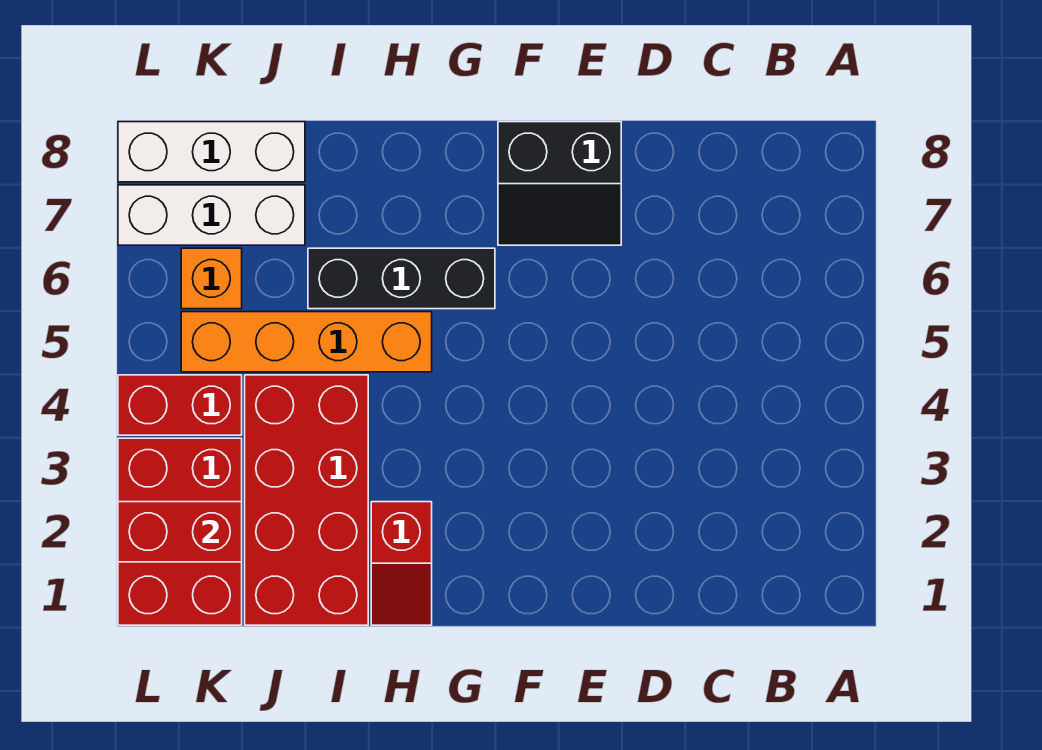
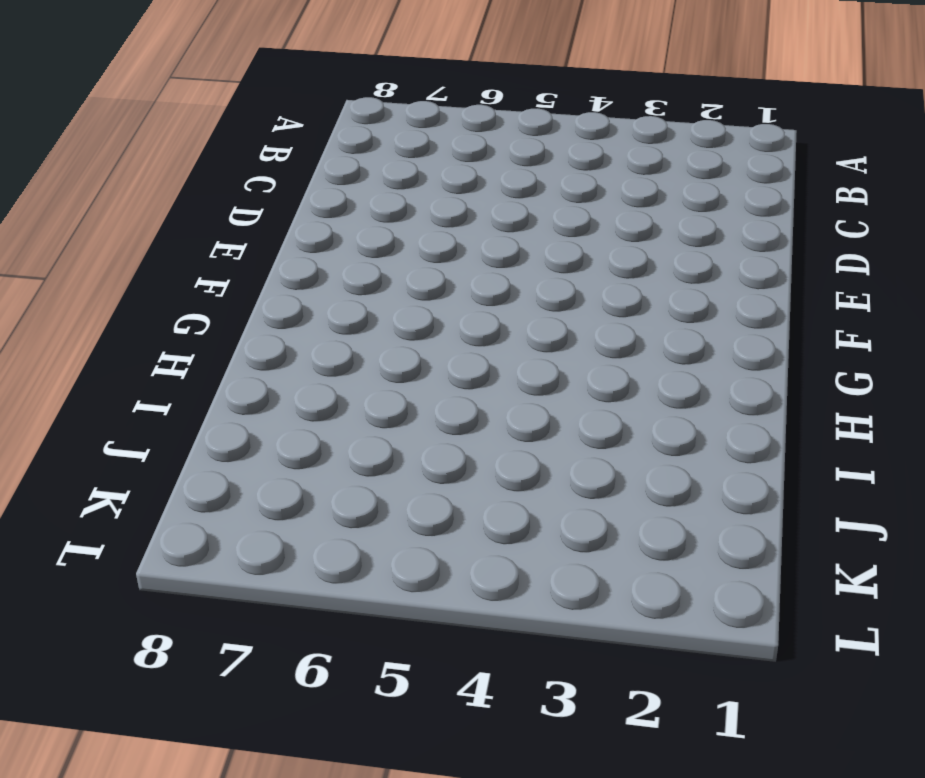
none -> black slope E7:F8 level 1 top 8
none -> black brick G6:I6 level 1

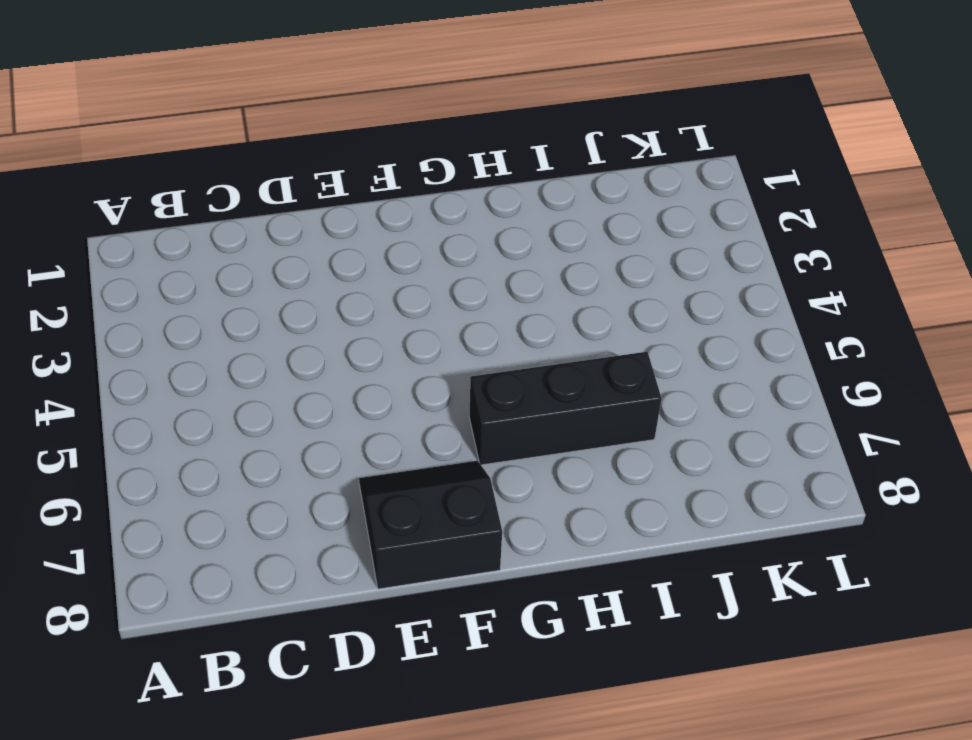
none -> red slope H1:H2 level 1 top 2
none -> orange brick H5:K5 level 1

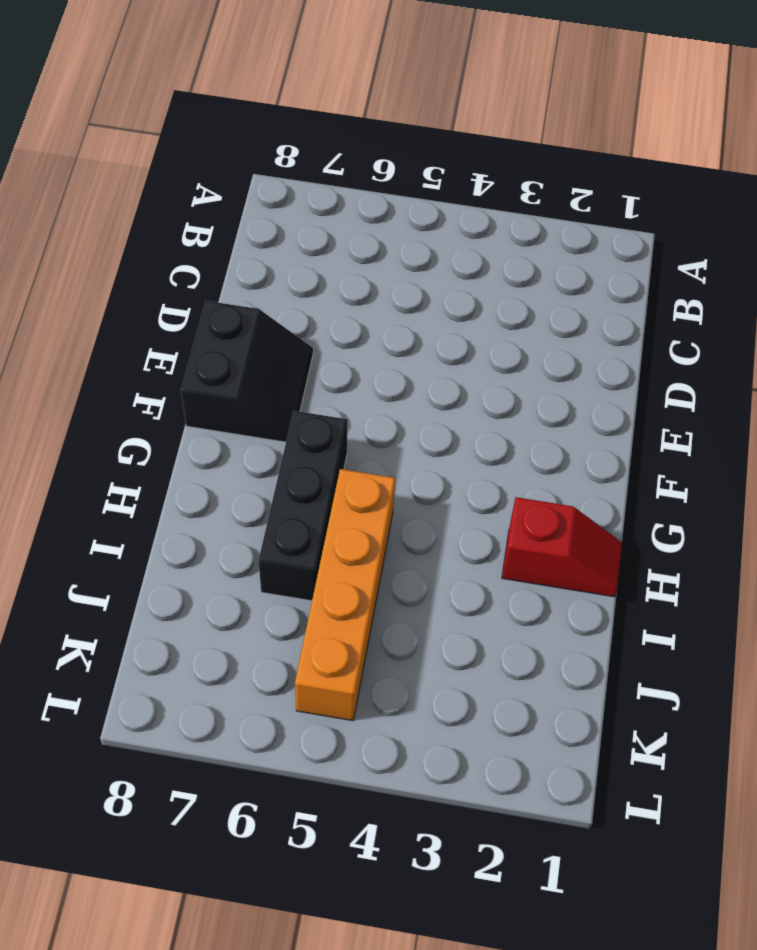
none -> red brick I1:J4 level 1
none -> white brick J7:L7 level 1

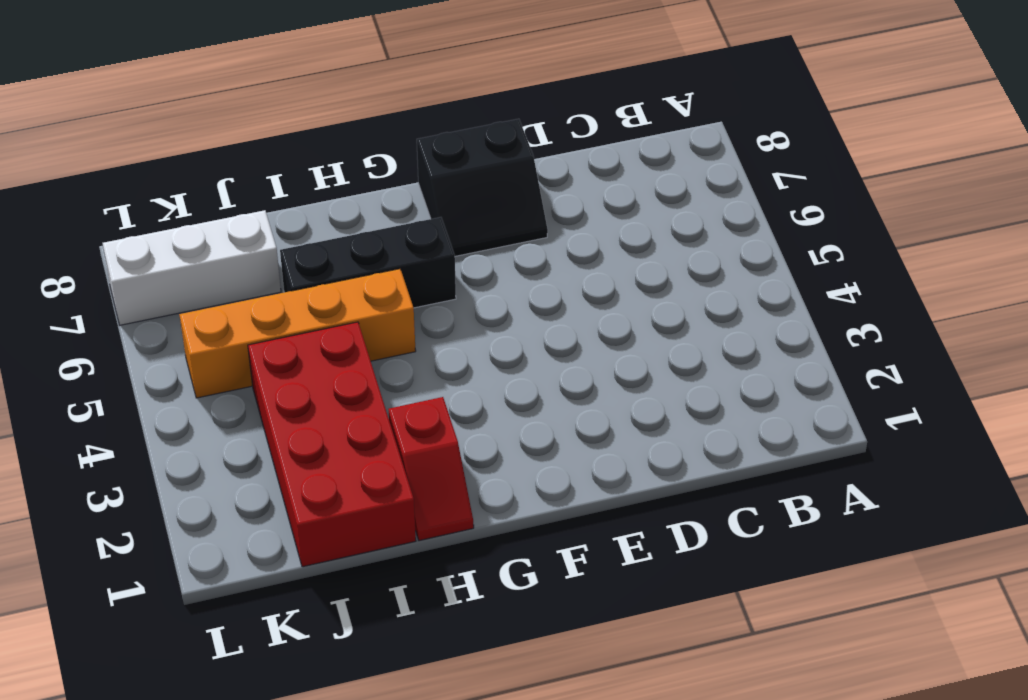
none -> white brick J8:L8 level 1
none -> red brick K1:L3 level 1

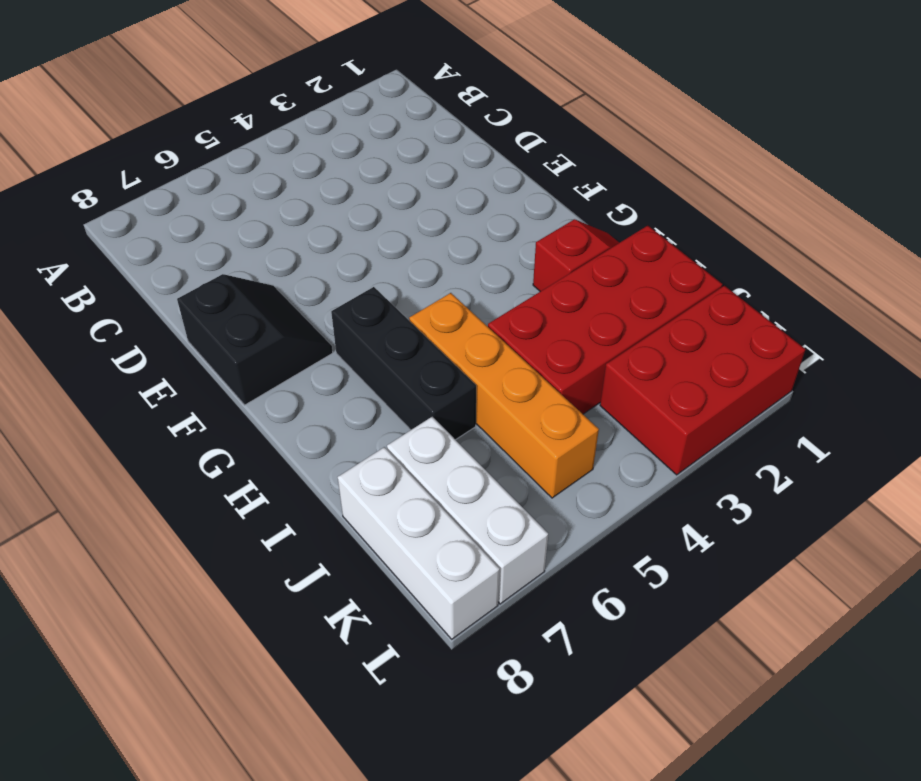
none -> red brick K4:L4 level 1
none -> orange brick K6 level 1

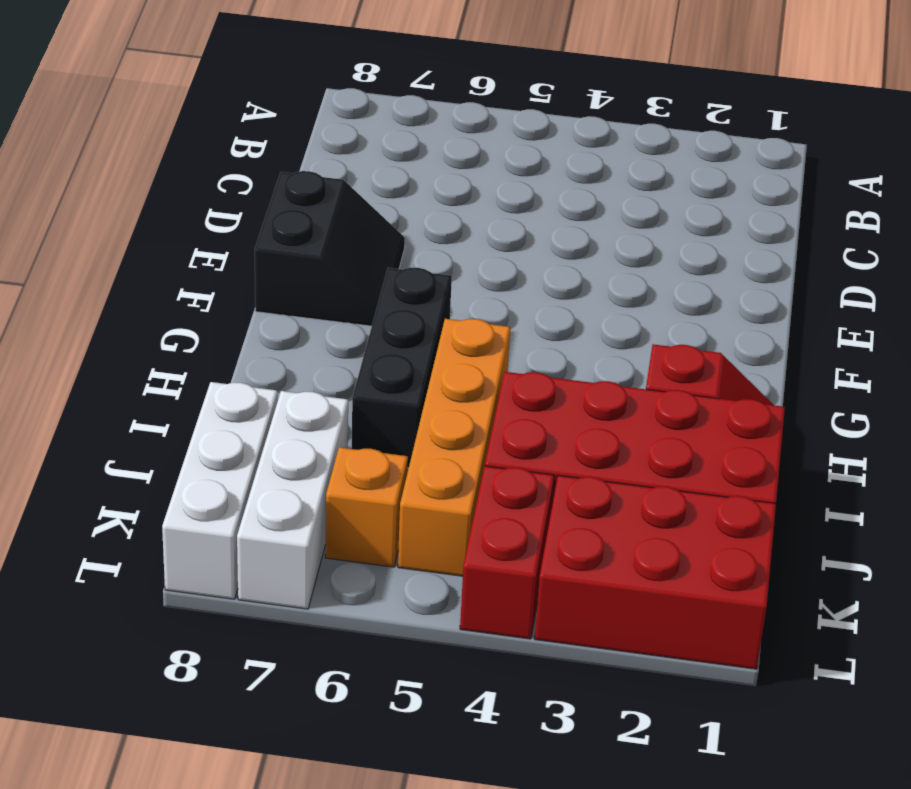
none -> red brick K2:L2 level 2

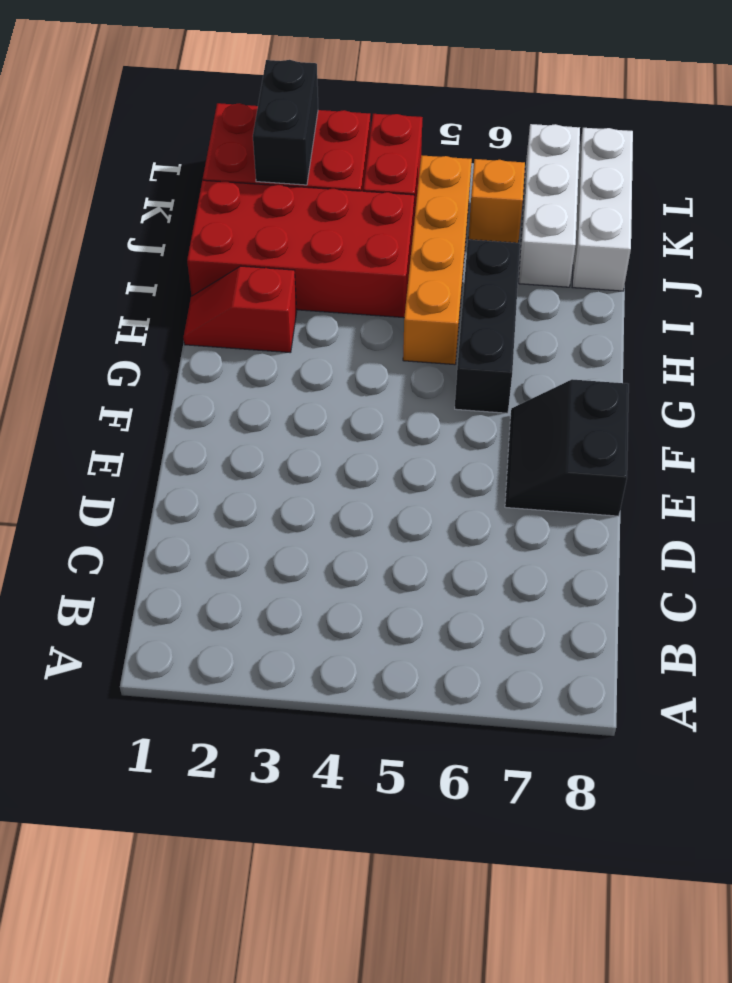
black brick K2:L2 level 2 -> red brick K2:L2 level 2

